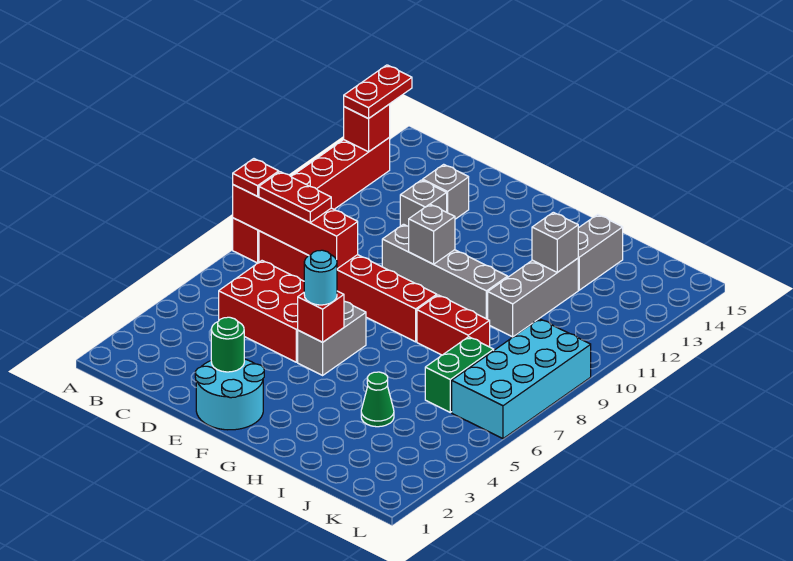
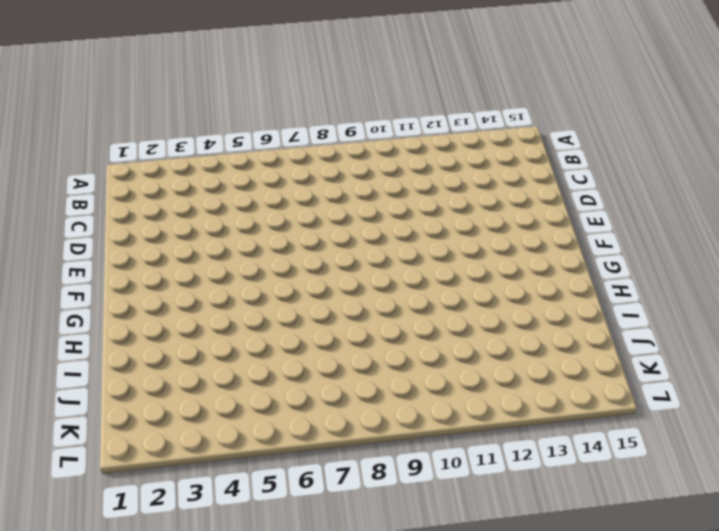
none -> red brick A8:A13 level 1
none -> red brick B8:G8 level 1
none -> red brick C5:E6 level 1

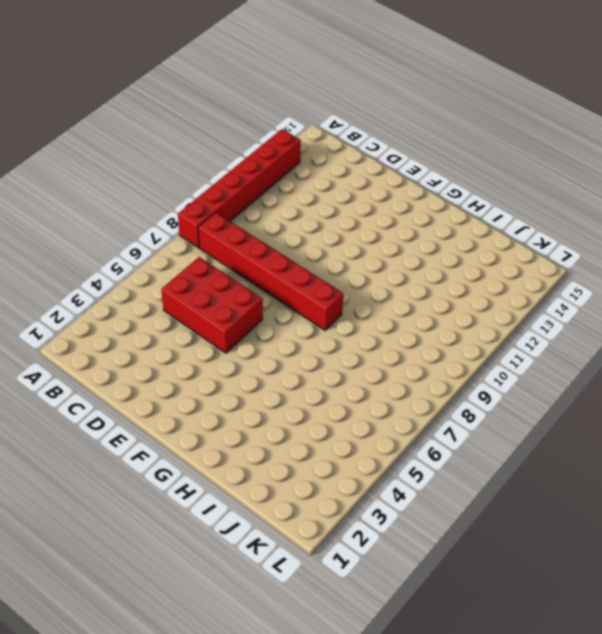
none -> grey brick D12 level 1
none -> grey brick D13 level 1
none -> cyan round brick E1:F2 level 1

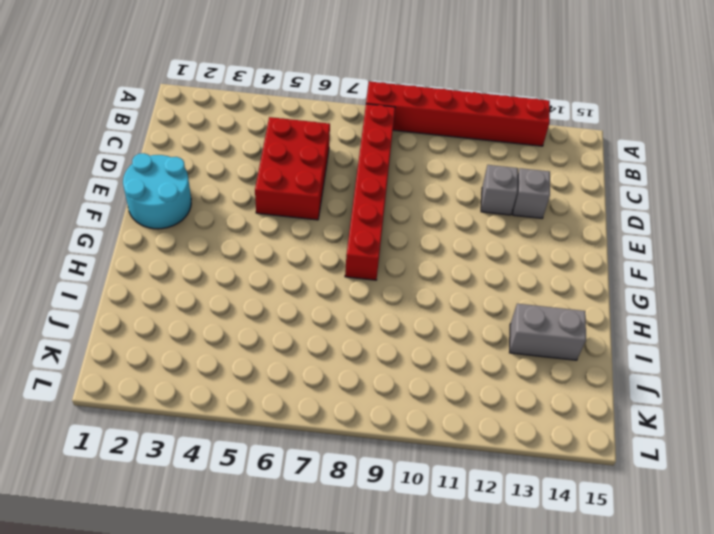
none -> grey brick E10:H10 level 1
none -> grey brick F5:F6 level 1
none -> red brick H8:I8 level 1

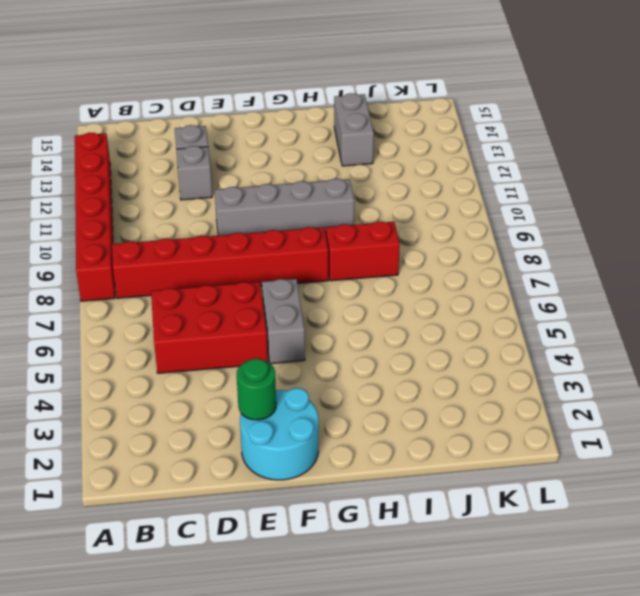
none -> green cone I4 level 1
none -> grey brick I10:I12 level 1
none -> green brick J6:J7 level 1

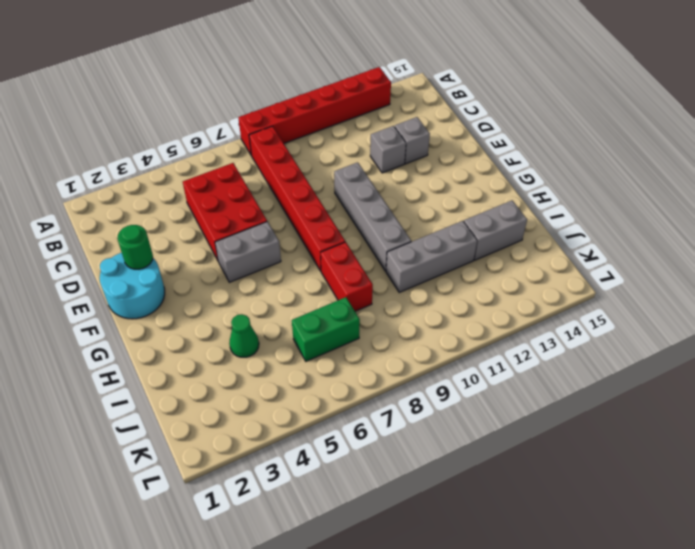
none -> cyan brick K6:L9 level 1
none -> red brick A8:D8 level 2
none -> red brick A13 level 2

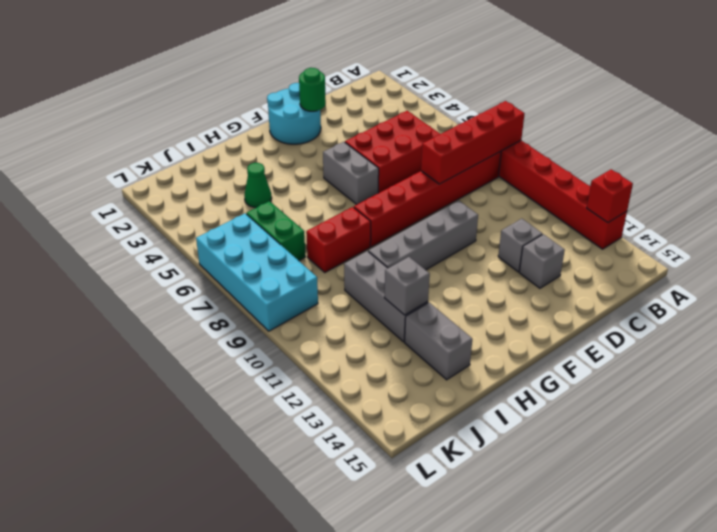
none -> red brick F5 level 2
none -> grey brick F10 level 2
none -> red plate A8 level 3

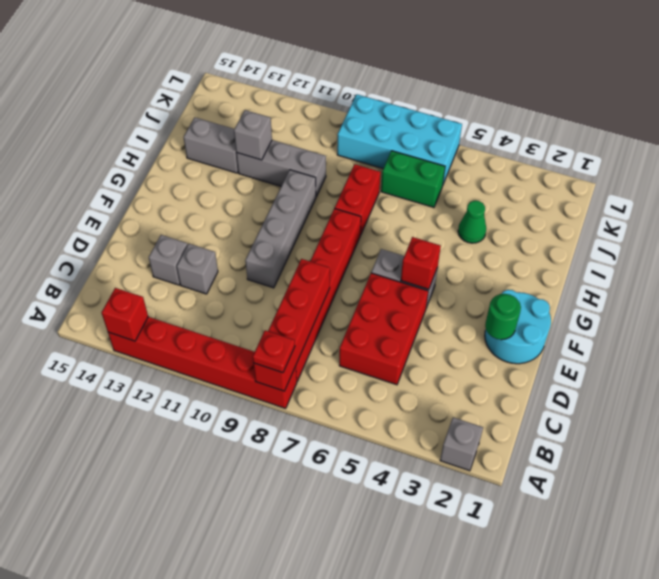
grey brick A2 level 1 -> grey brick F10 level 2
none -> red plate A13:A14 level 3
none -> red plate B8:C8 level 3
none -> cyan round brick F5 level 3

